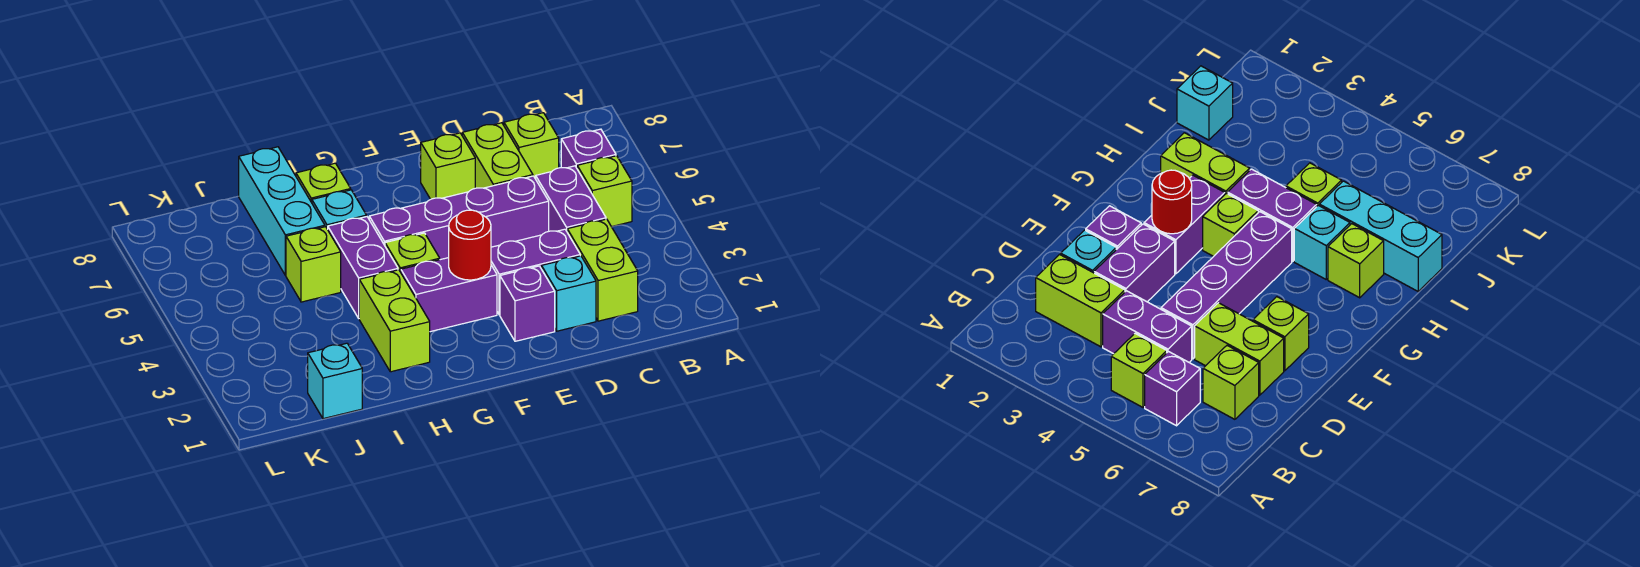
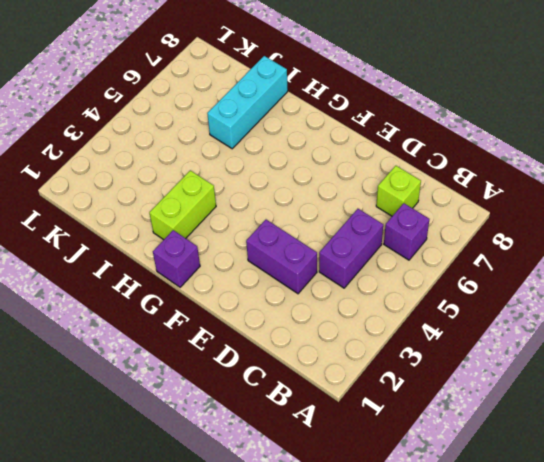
purple brick G1 level 1 -> purple brick E2 level 1
none -> lime brick B5 level 1
none -> lime brick C2:C3 level 1
none -> cyan brick D2 level 1

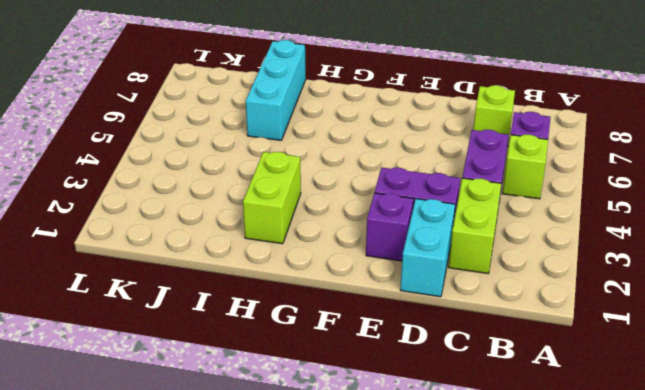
cyan brick D1:D2 level 1 -> cyan brick D2 level 1
none -> purple brick D5:G5 level 1
none -> lime brick D6:D7 level 1
none -> lime brick E7 level 1

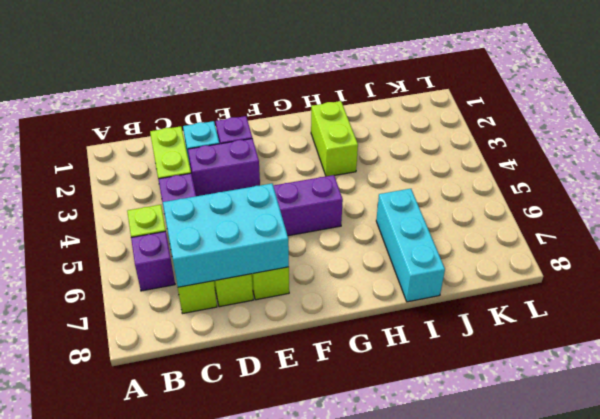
cyan brick C6:E7 level 2 -> none
none -> purple brick F3:G3 level 1
none -> lime brick G4 level 1
none -> purple brick H4:H5 level 1

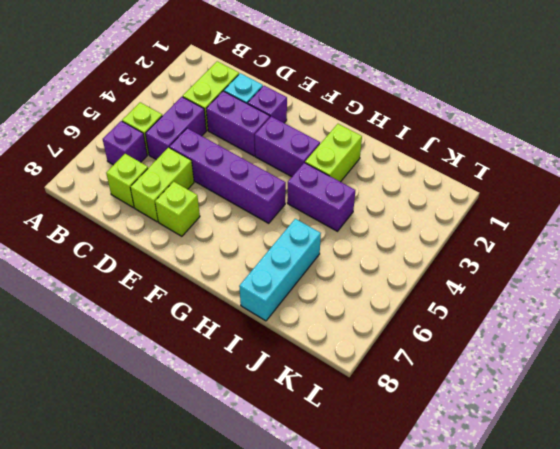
purple brick H4:I4 level 1 -> purple brick H4:H5 level 1
none -> lime brick G4 level 1
none -> cyan brick H6 level 1
none -> lime brick H7 level 1

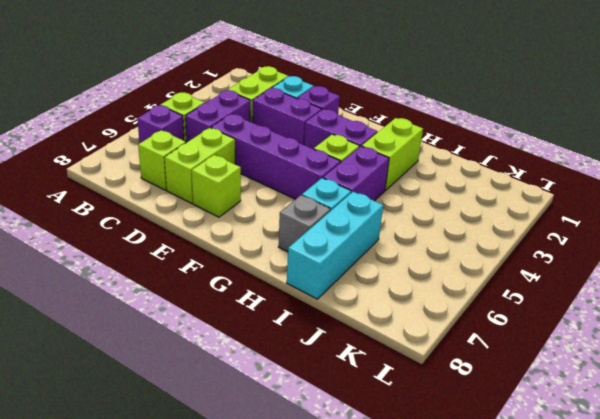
grey brick H7 level 1 -> lime brick H7 level 1
none -> lime brick I5 level 1
none -> cyan brick J1 level 1
none -> red round brick F3 level 2

